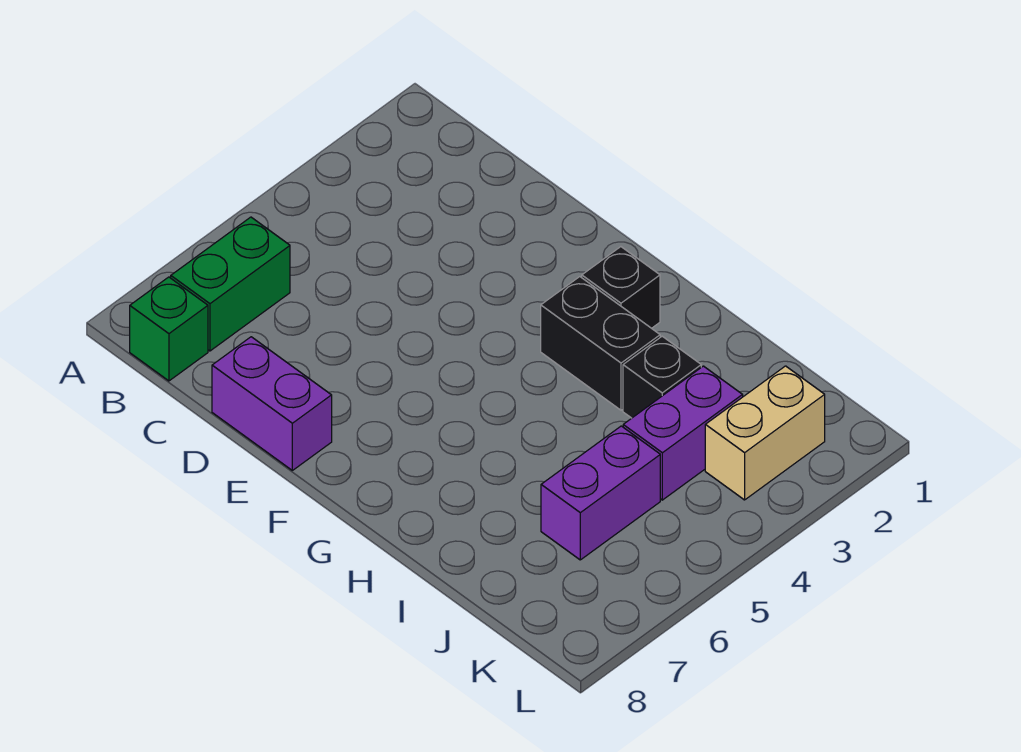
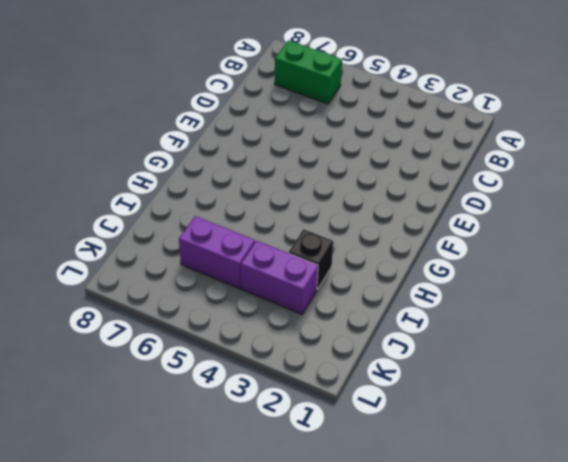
none -> green brick B8 level 1
none -> purple brick D8:E8 level 1

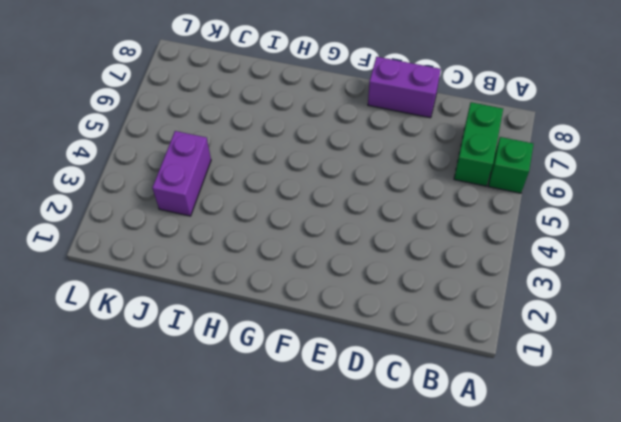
green brick A6 level 1 -> green brick B8 level 1
none -> black brick G2 level 1
none -> black brick G3:H3 level 1

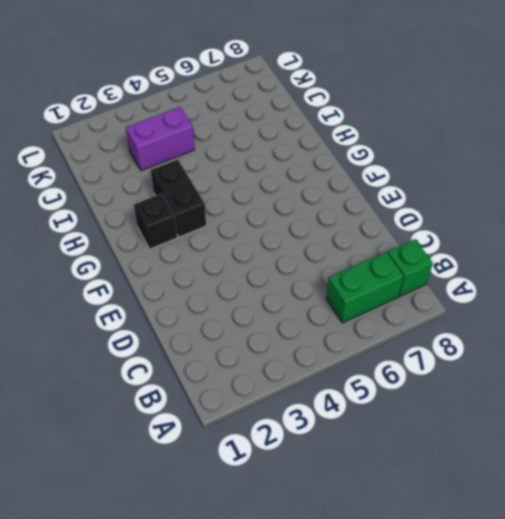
none -> purple brick D8:E8 level 1
none -> black brick I3 level 1

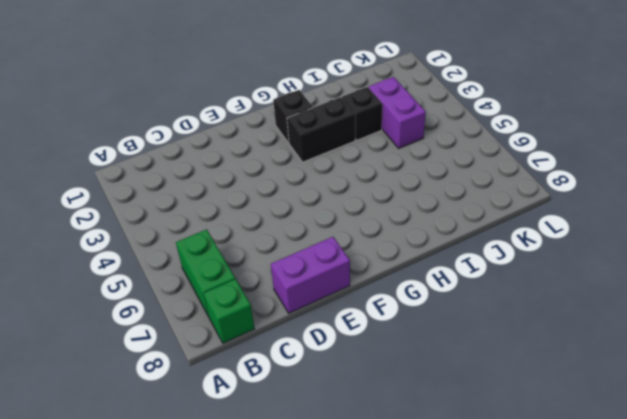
none -> purple brick J5:J6 level 1
none -> tan brick K2:K3 level 1

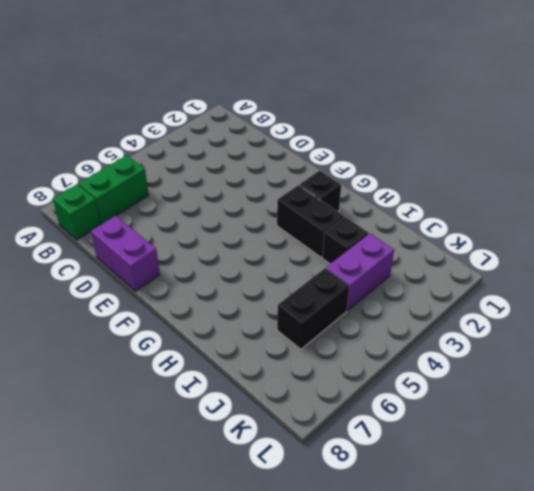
black brick J5:J6 level 1 -> purple brick J5:J6 level 1
none -> tan brick K2:K3 level 1

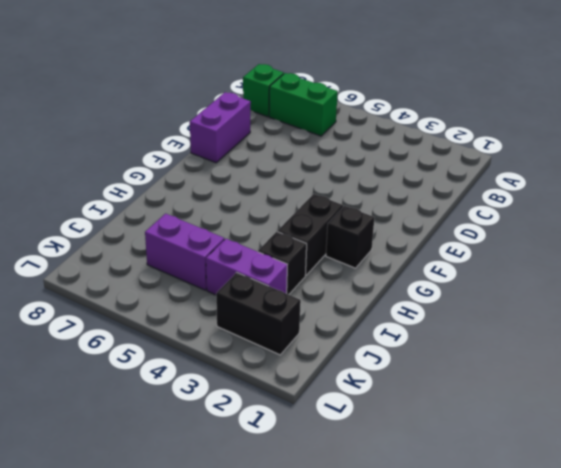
black brick K2:K3 level 1 -> tan brick K2:K3 level 1

